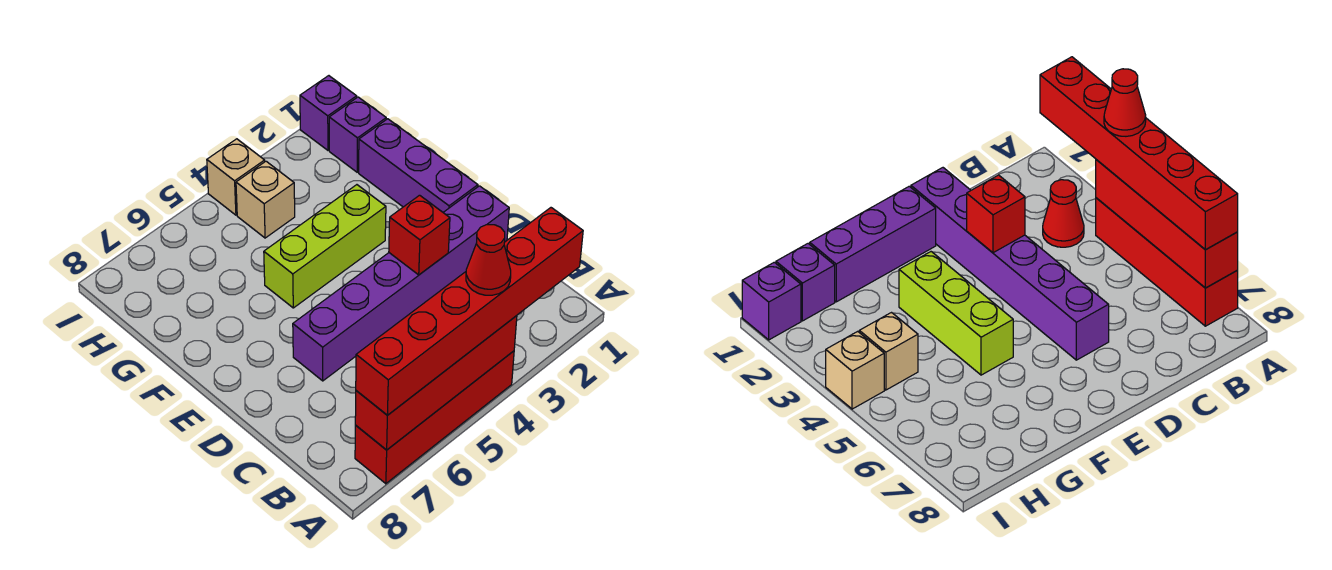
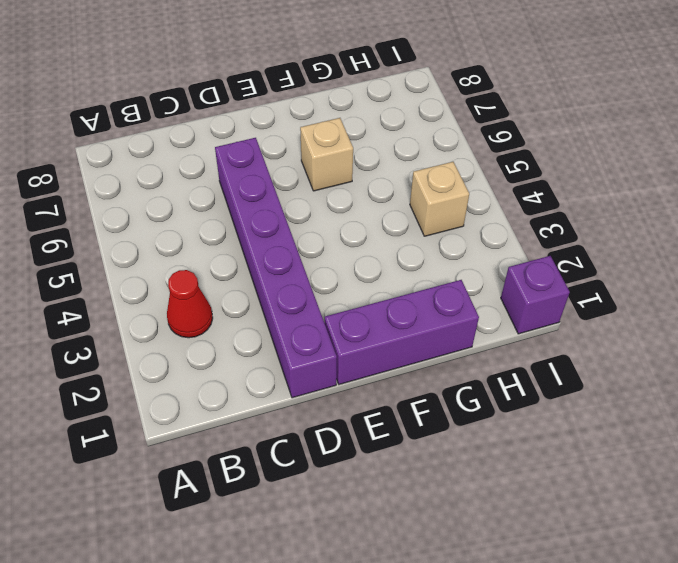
tan brick F6 level 1 -> tan brick I4 level 1
none -> red brick A4:A7 level 1
none -> lime brick F3:F5 level 1
none -> purple brick H1 level 1

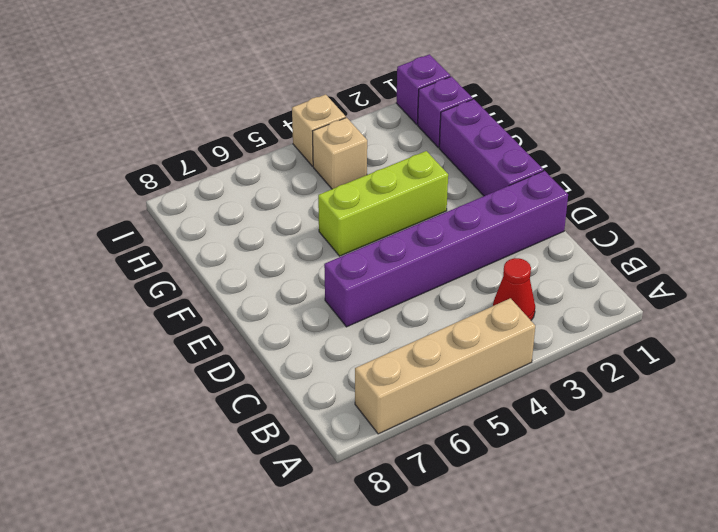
tan brick A4:A7 level 1 -> red brick A4:A7 level 1
none -> red brick A4:A7 level 2
none -> red brick D3 level 2
none -> red brick A2:A7 level 3

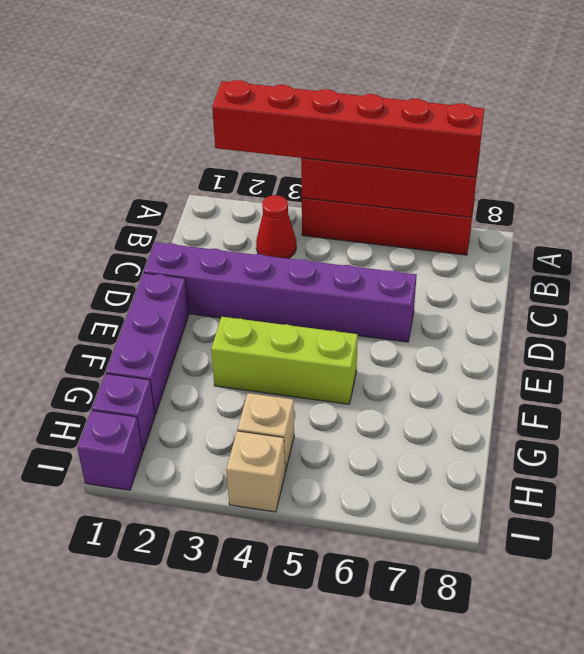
none -> red brick D3 level 2
none -> red cone A4 level 4

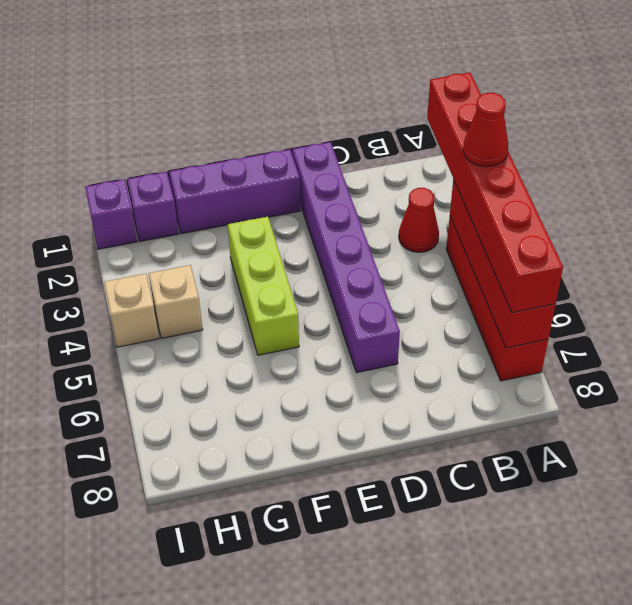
none -> red brick D3 level 2

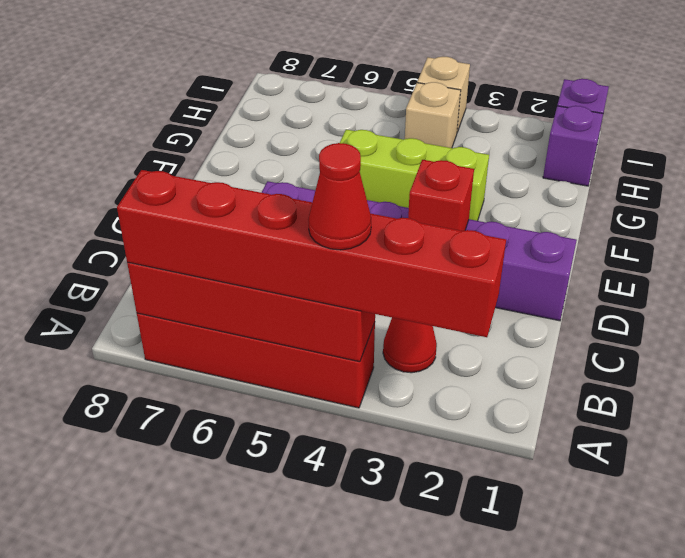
none -> purple brick E1:G1 level 1

